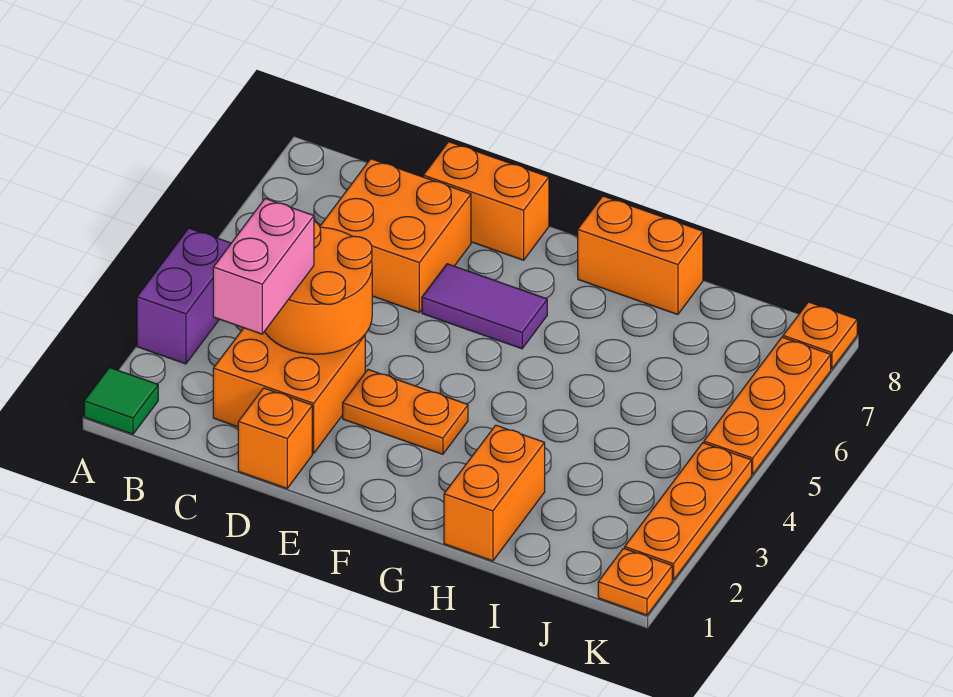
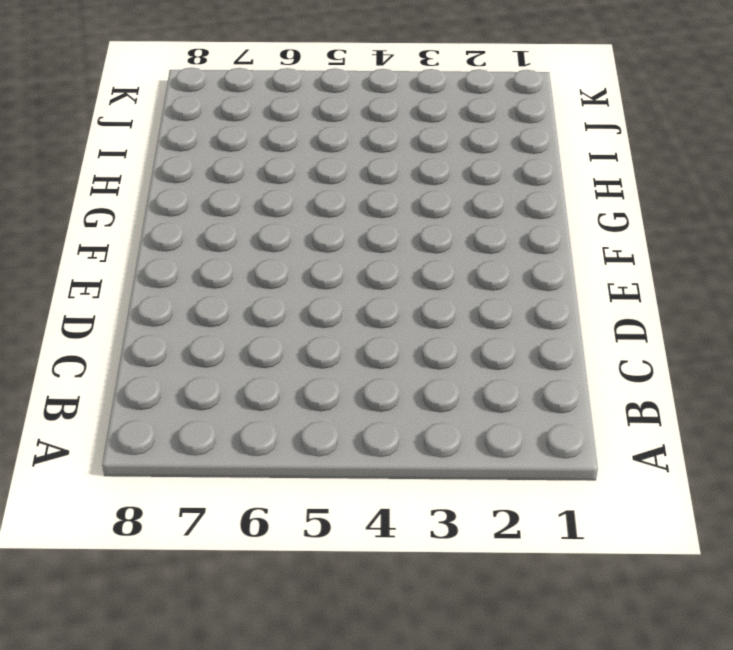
none -> green tile A1 level 1
none -> purple brick A3:A4 level 1
none -> orange brick C2:D3 level 1

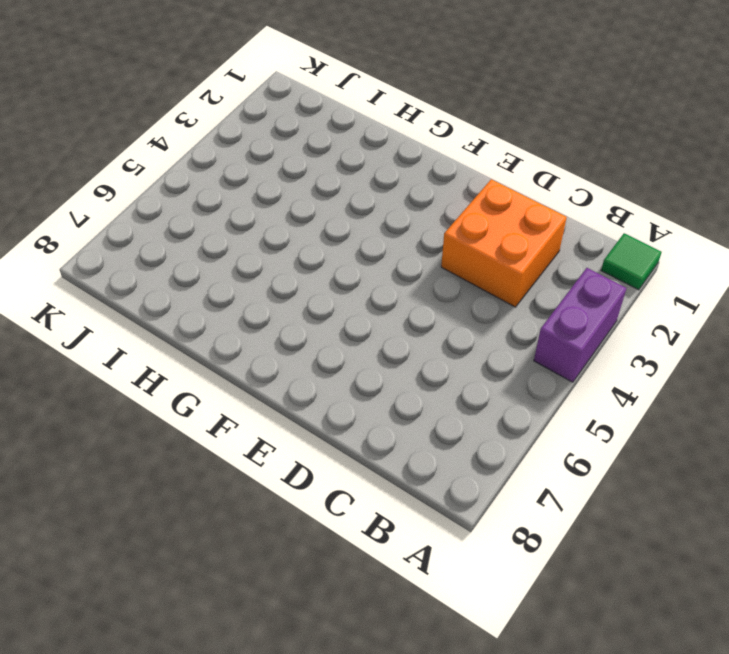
none -> orange brick C6:D7 level 1
none -> orange brick D1 level 1
none -> orange brick D8:E8 level 1

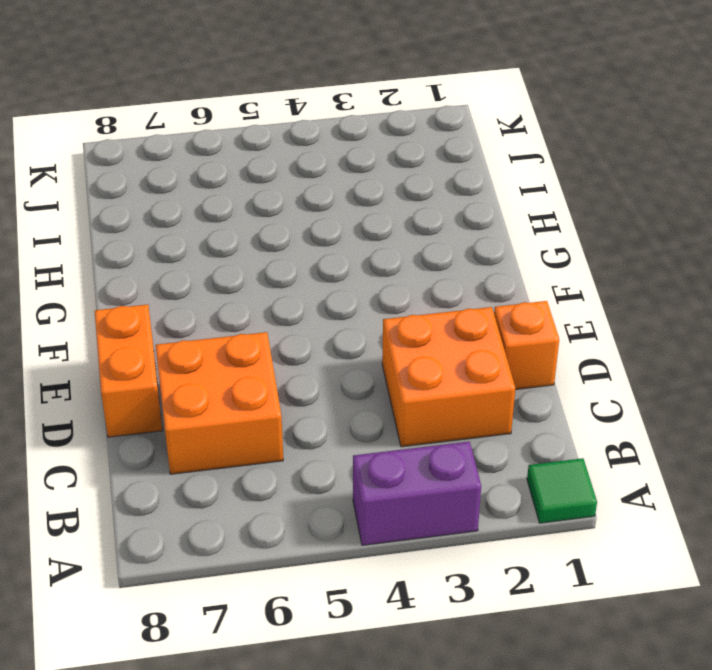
none -> orange plate E3:F3 level 1
none -> purple tile E6:F6 level 1
none -> orange brick G8:H8 level 1

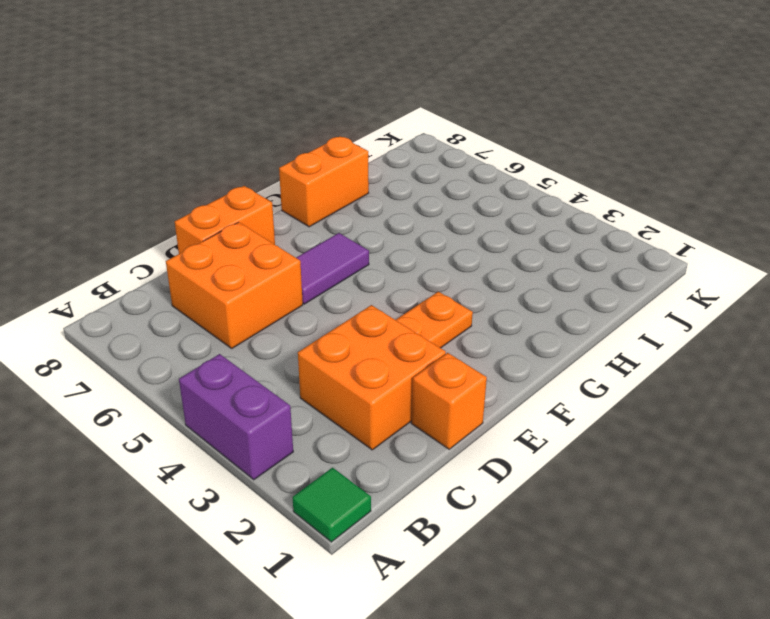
none -> orange brick H1:H2 level 1
none -> orange plate K1 level 1
none -> orange plate K2:K4 level 1

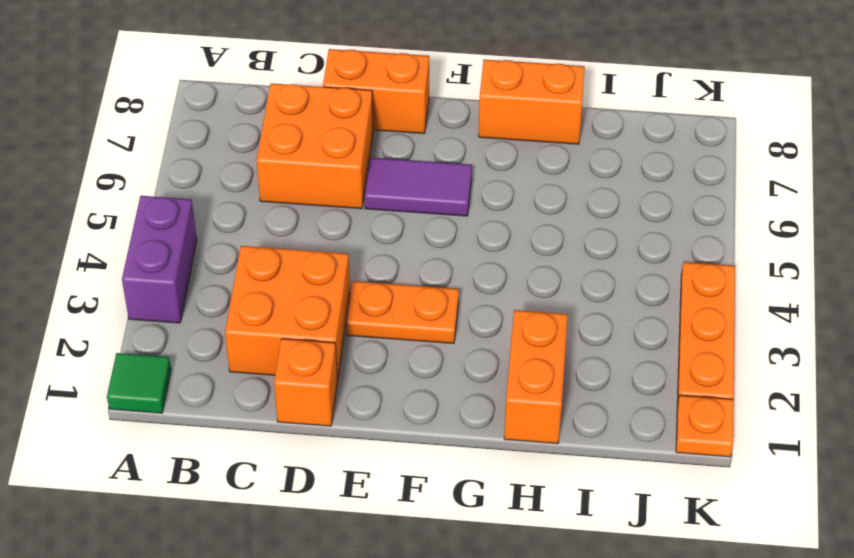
none -> orange plate K5:K7 level 1
none -> orange plate K8 level 1
none -> orange round brick C3:D4 level 2

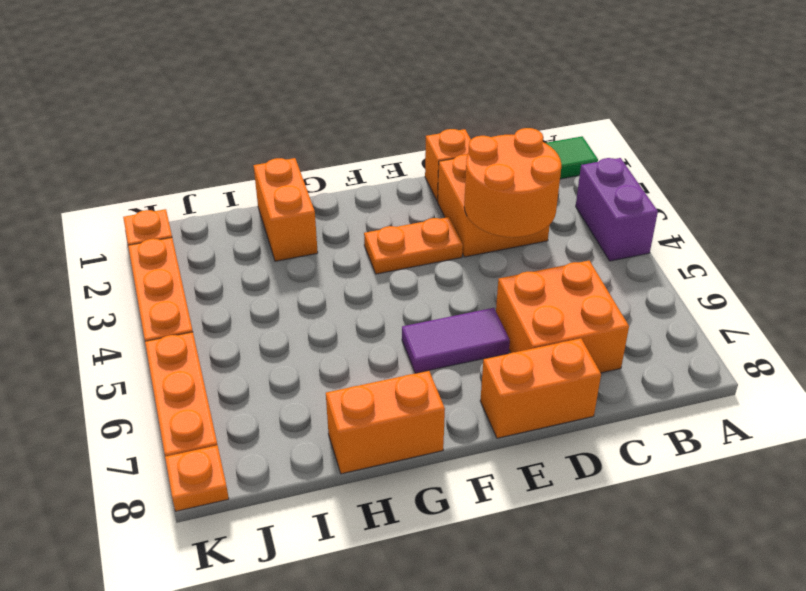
none -> pink brick C2:C3 level 3

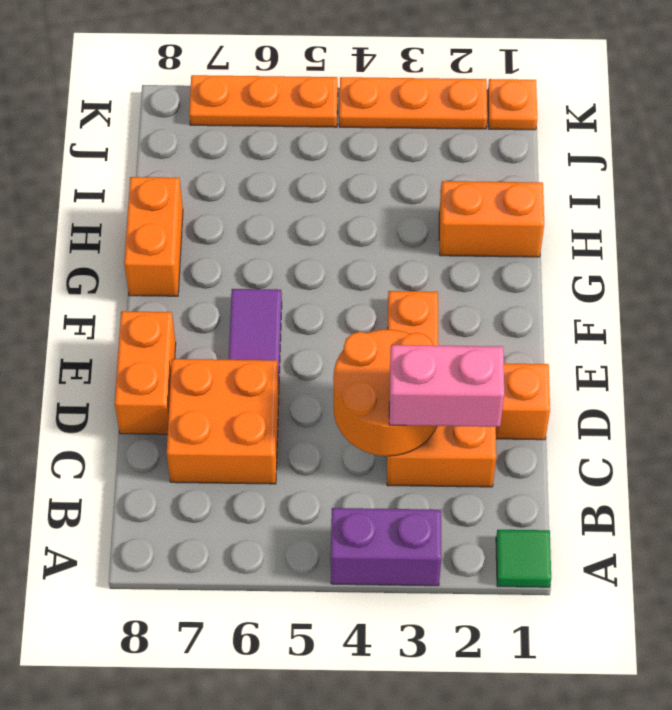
none -> orange plate K8 level 1

